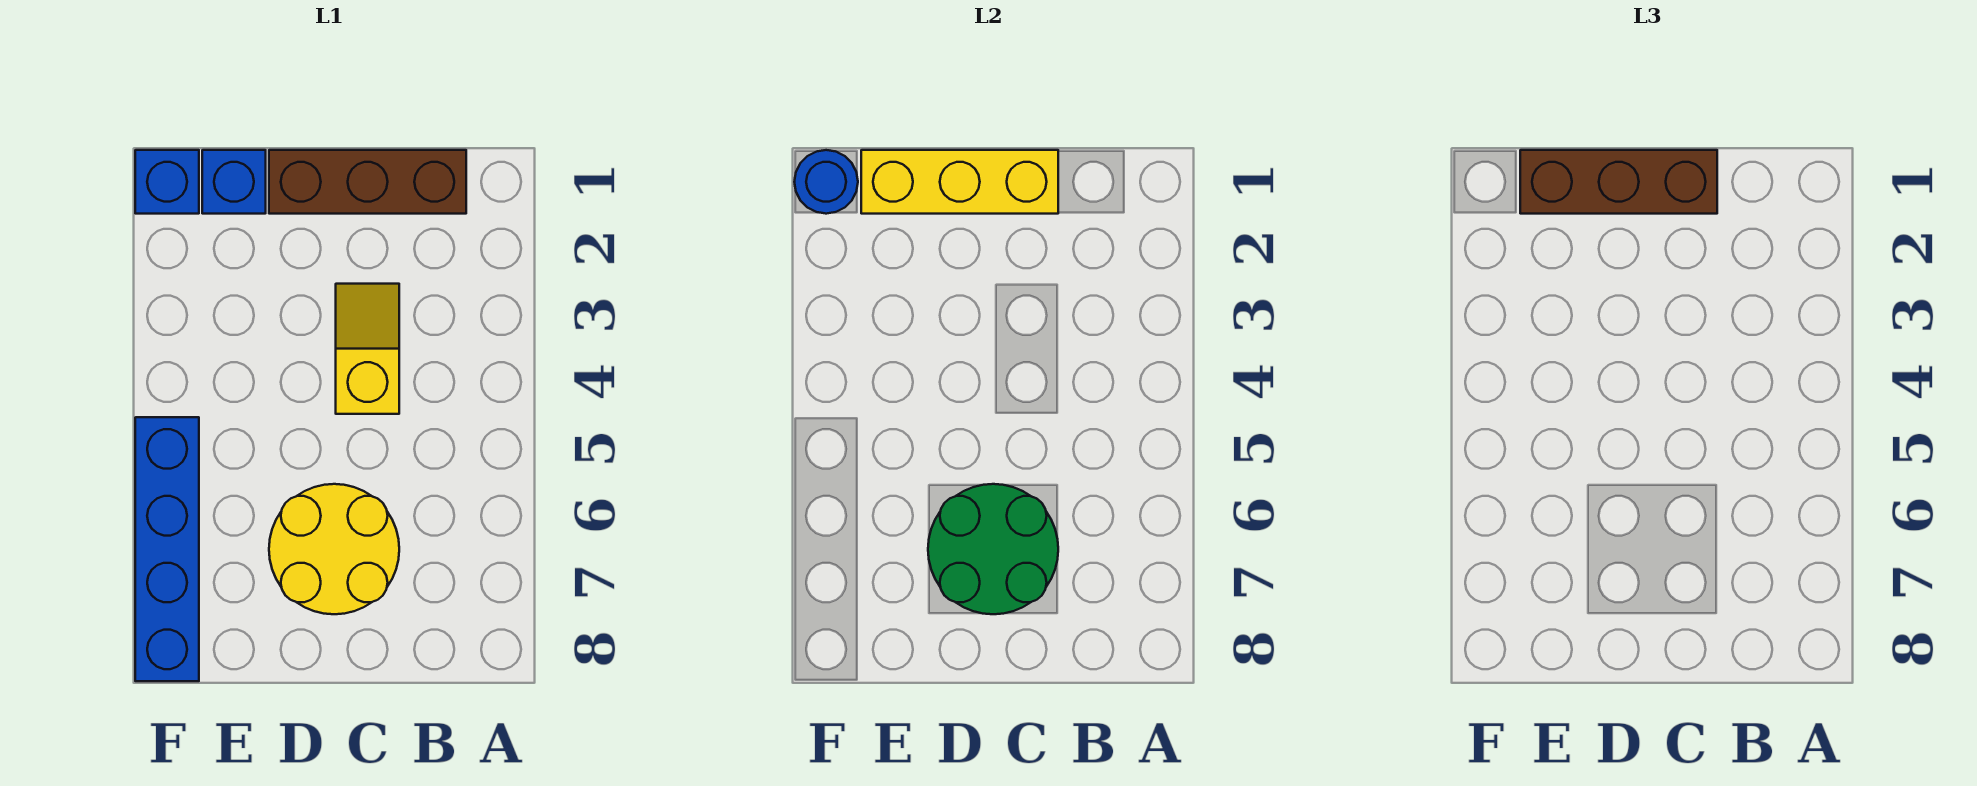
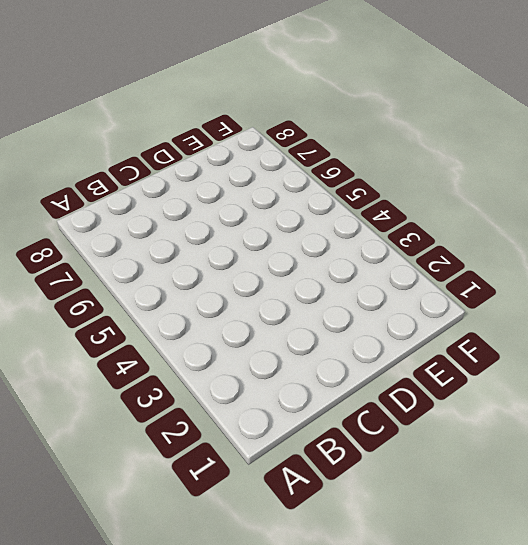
none -> brown brick B1:D1 level 1
none -> yellow slope C3:C4 level 1 top 4

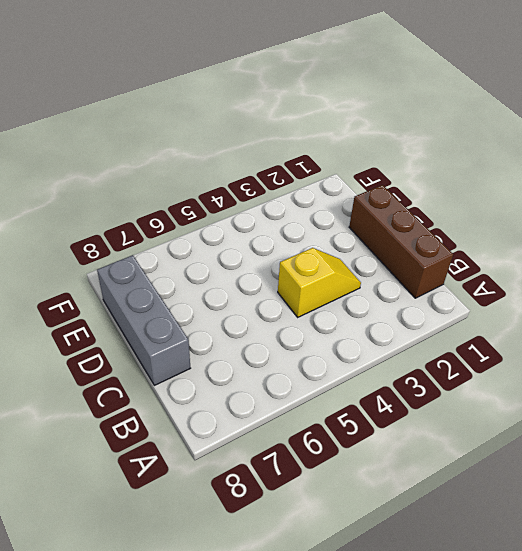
grey brick C8:E8 level 1 -> none
none -> yellow round brick C6:D7 level 1
none -> blue brick E1 level 1

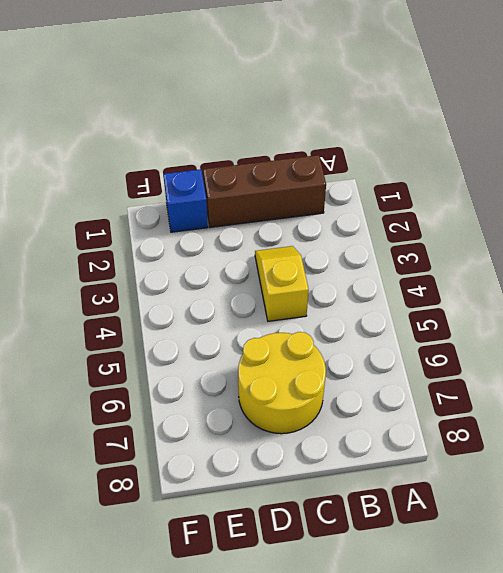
none -> blue brick F1 level 1
none -> blue brick F5:F8 level 1

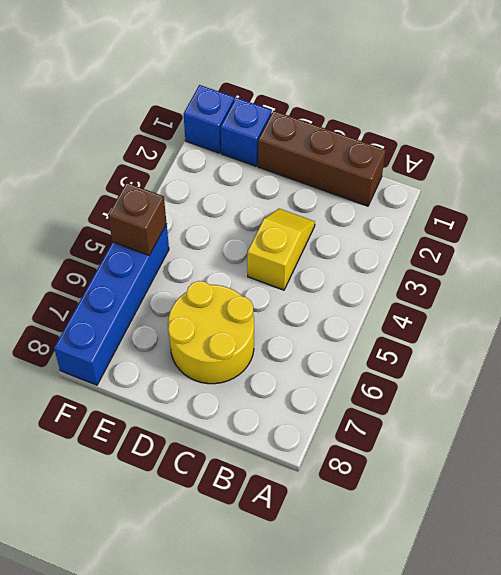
brown brick F5 level 2 -> none
none -> yellow brick C1:E1 level 2
none -> green round brick C6:D7 level 2

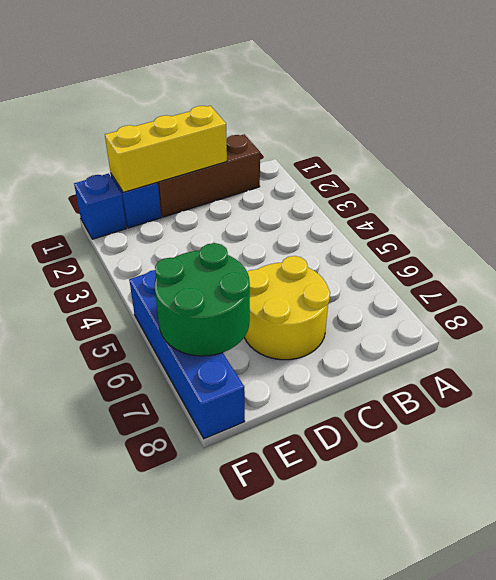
green round brick E6:F7 level 2 -> green round brick C6:D7 level 2
none -> yellow slope C3:C4 level 1 top 4
none -> blue round brick F1 level 2

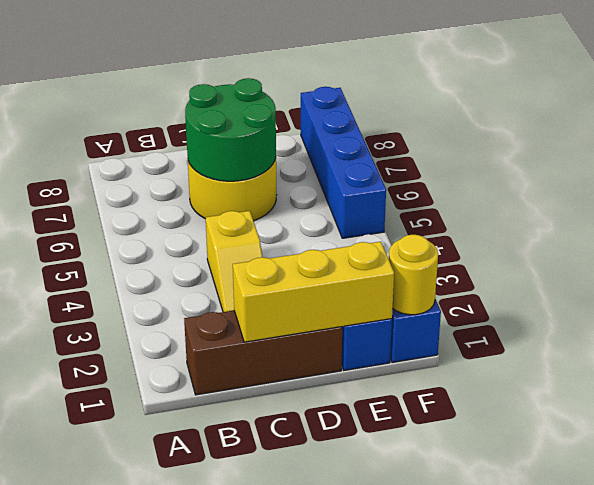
yellow round brick F1 level 2 -> blue round brick F1 level 2
none -> brown brick C1:E1 level 3

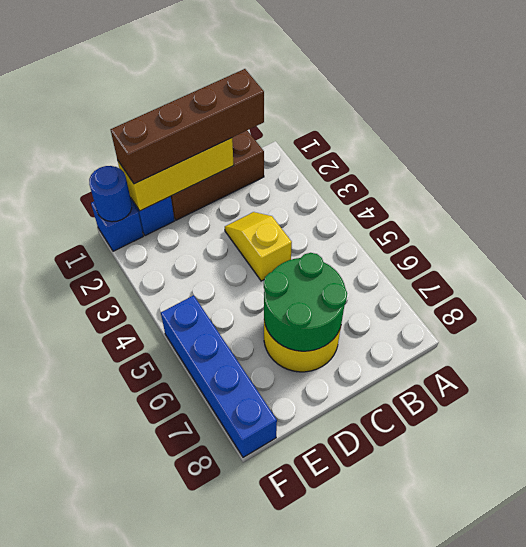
brown brick B1:E1 level 3 -> brown brick C1:E1 level 3

